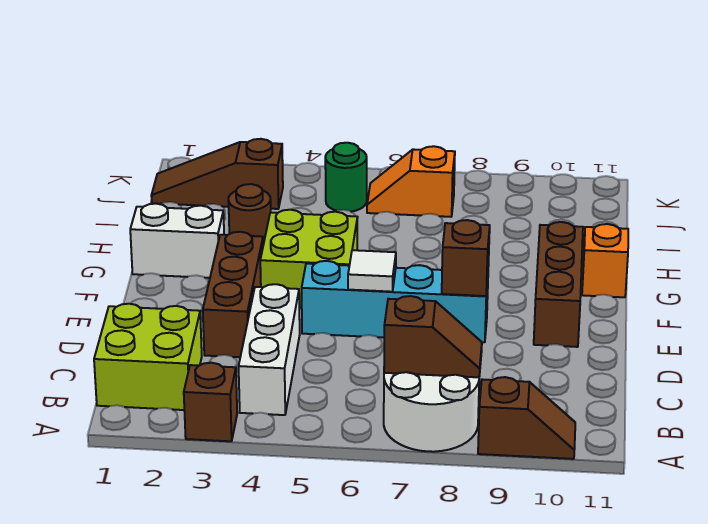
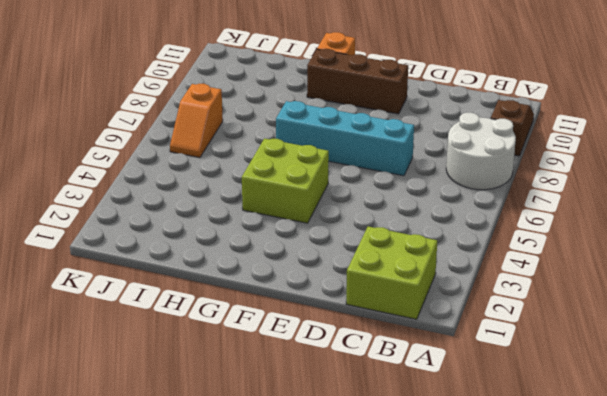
cyan brick D7:G7 level 1 -> cyan brick E5:E8 level 1
none -> brown brick A3 level 1
none -> white brick B4:D4 level 1
none -> brown brick D3:F3 level 1

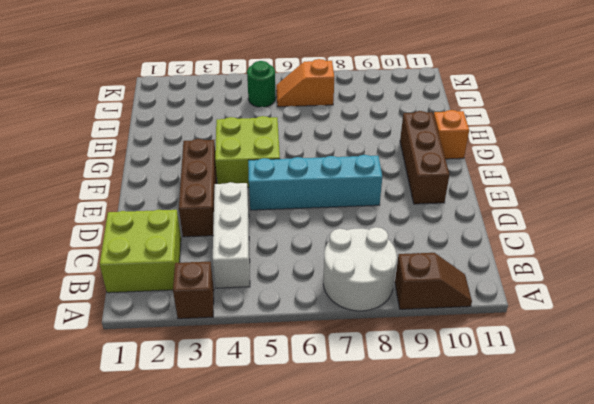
none -> white brick G1:G2 level 1
none -> brown round brick H3 level 1
none -> brown slope J1:J3 level 1 top 3

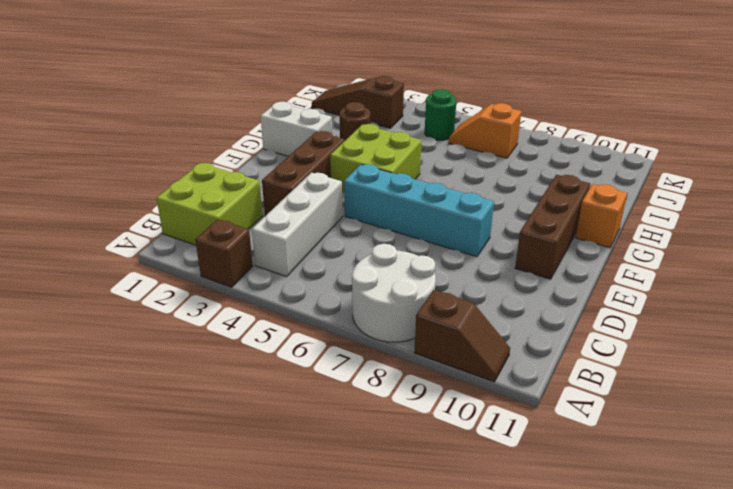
none -> brown slope B7:B8 level 2 top 7
none -> white tile E6 level 2
none -> brown brick E8 level 2

